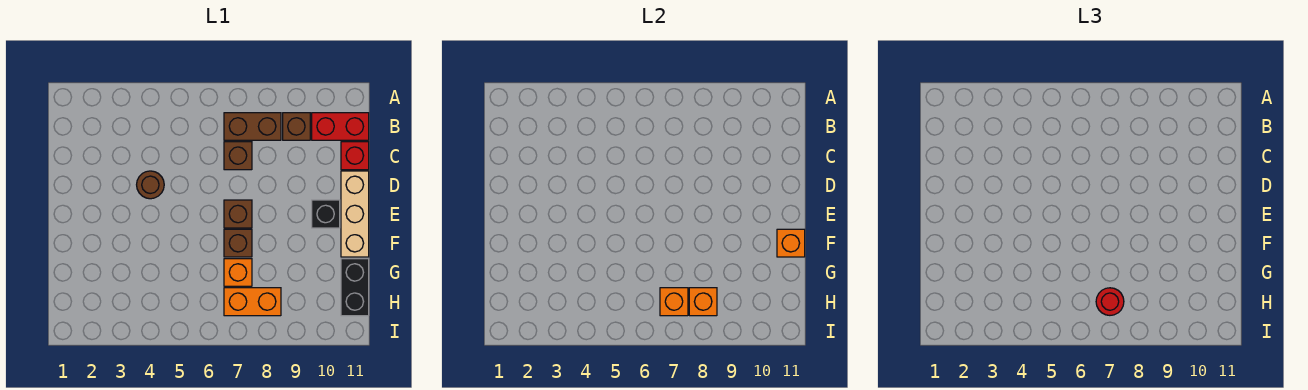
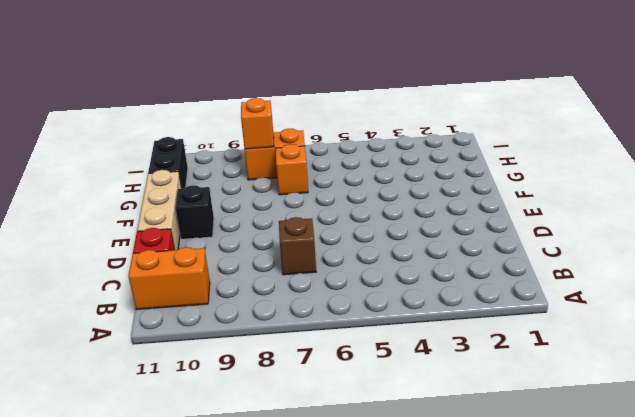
orange brick B10:B11 level 1 -> red brick B10:B11 level 1
none -> brown brick B7:B8 level 1
none -> brown brick B9 level 1
none -> brown round brick D4 level 1

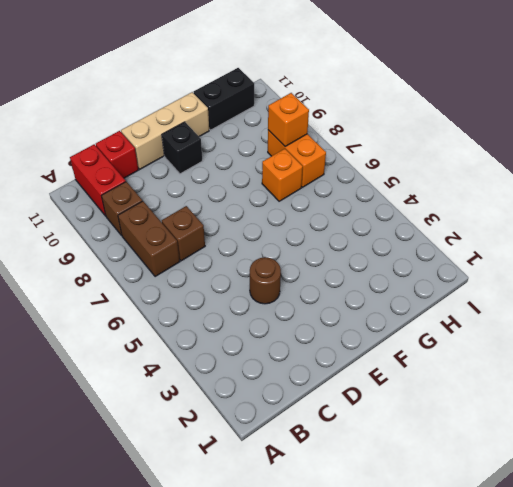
none -> brown brick E7 level 1
none -> brown brick F7 level 1
none -> orange brick F11 level 2

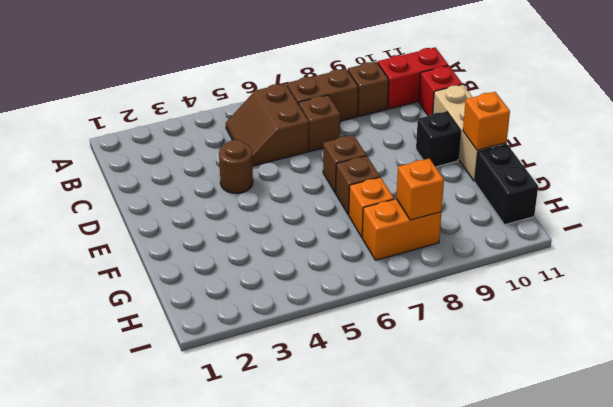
brown slope B5:C6 level 1 top 6 -> none
none -> orange brick H7 level 2
none -> red round brick H7 level 3

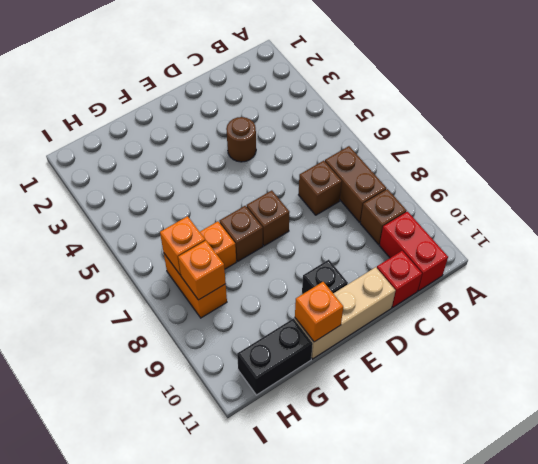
none -> red round brick H7 level 3

